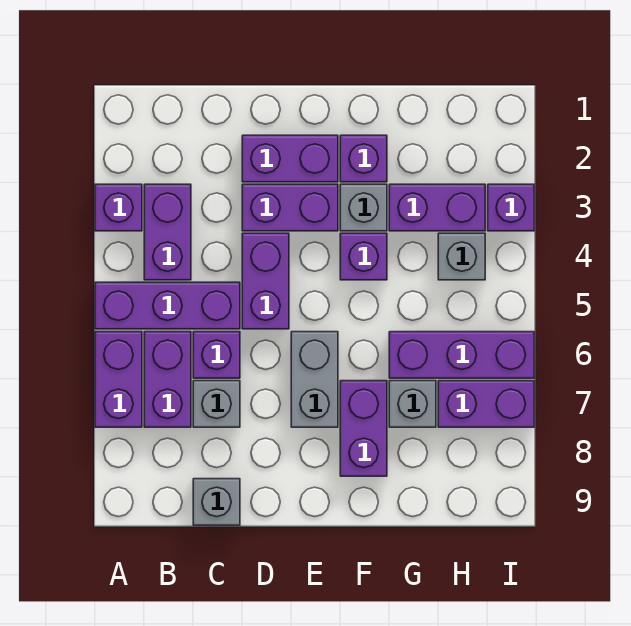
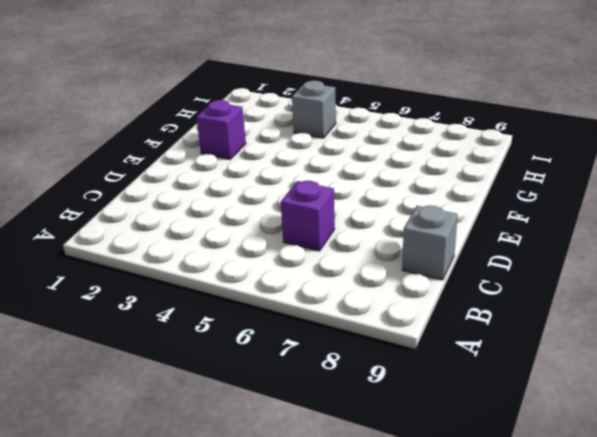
none -> purple brick A3 level 1
none -> purple brick A5:C5 level 1
none -> purple brick A6:A7 level 1

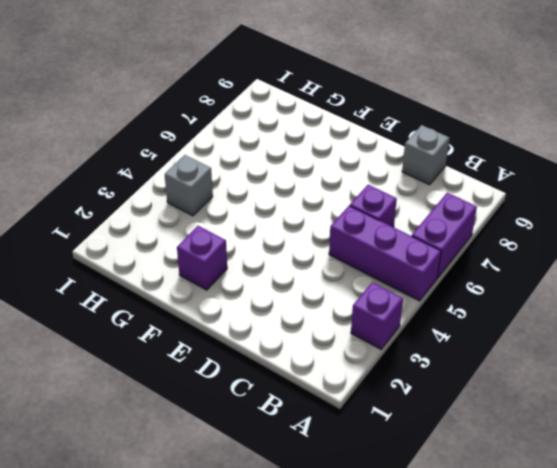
none -> purple brick B3:B4 level 1
none -> purple brick B6:B7 level 1
none -> grey brick C7 level 1

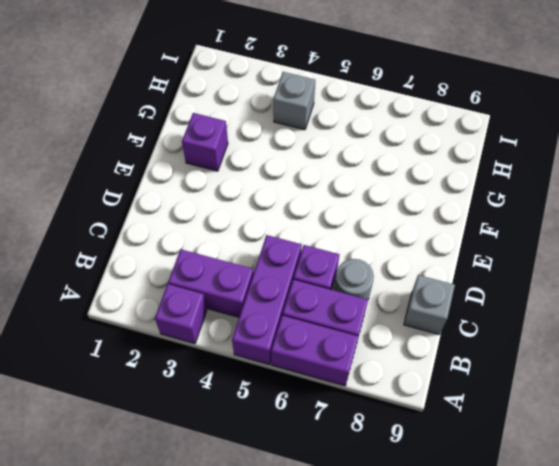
grey round brick C7 level 1 -> grey brick C7 level 1
none -> purple brick D2:E2 level 1
none -> purple brick D3:E3 level 1
none -> purple brick D4:D5 level 1

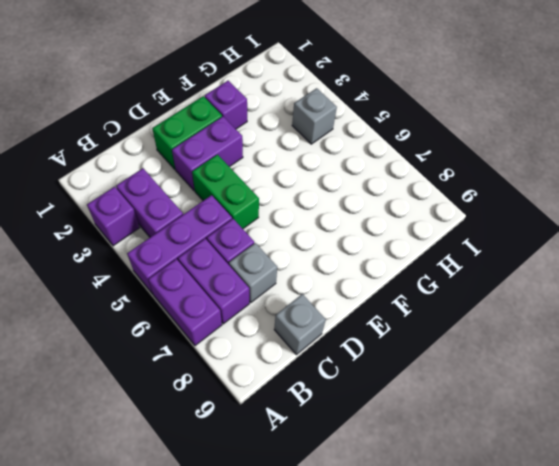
green brick D2:E2 level 1 -> purple brick D2:E2 level 1
green brick D4:D5 level 1 -> purple brick D4:D5 level 1
none -> grey brick E6:E7 level 1
none -> grey brick F3 level 1
none -> purple brick F4 level 1

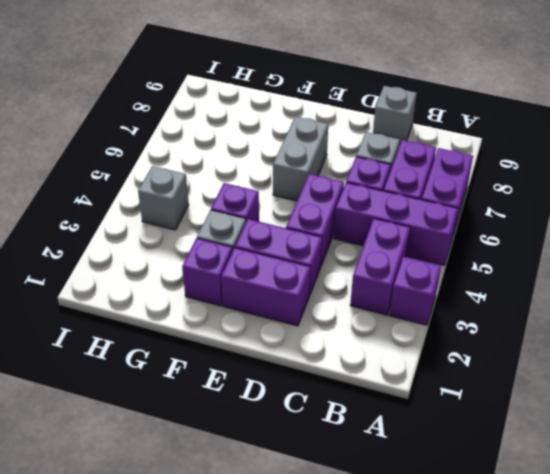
none -> purple brick F7:F8 level 1
none -> purple brick G3:H3 level 1
none -> purple brick G6:I6 level 1

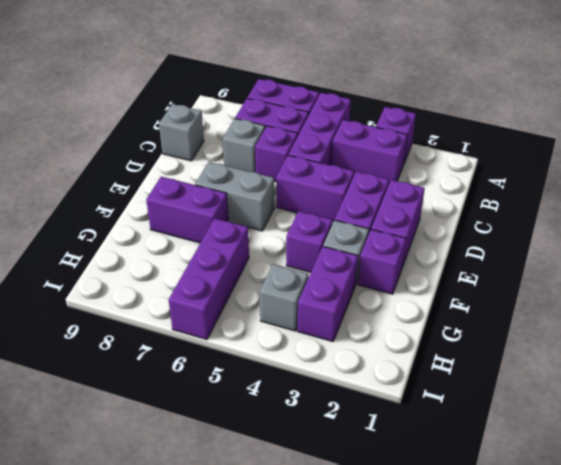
none -> grey brick G7 level 1
none -> purple brick H7:I7 level 1
none -> purple brick I3 level 1

